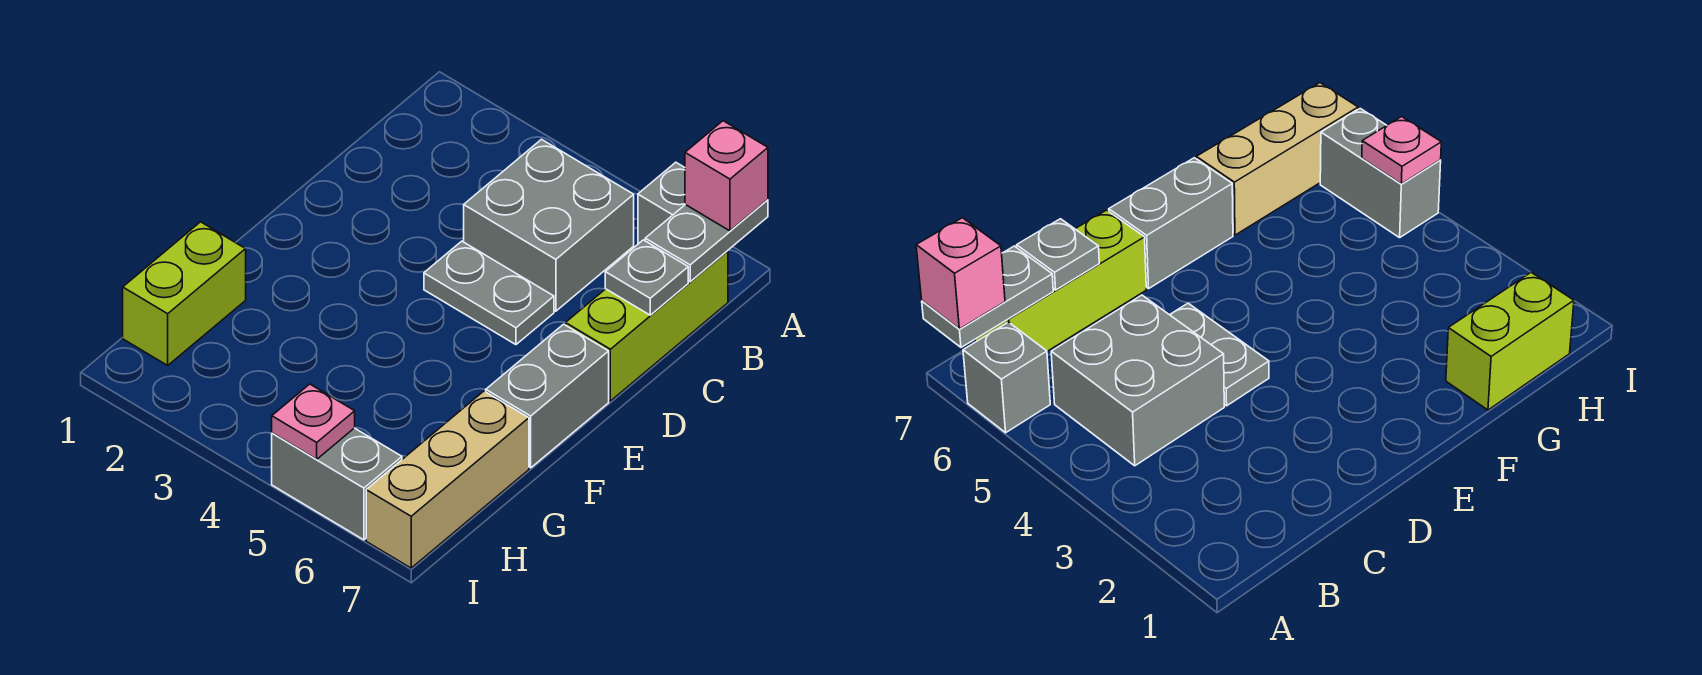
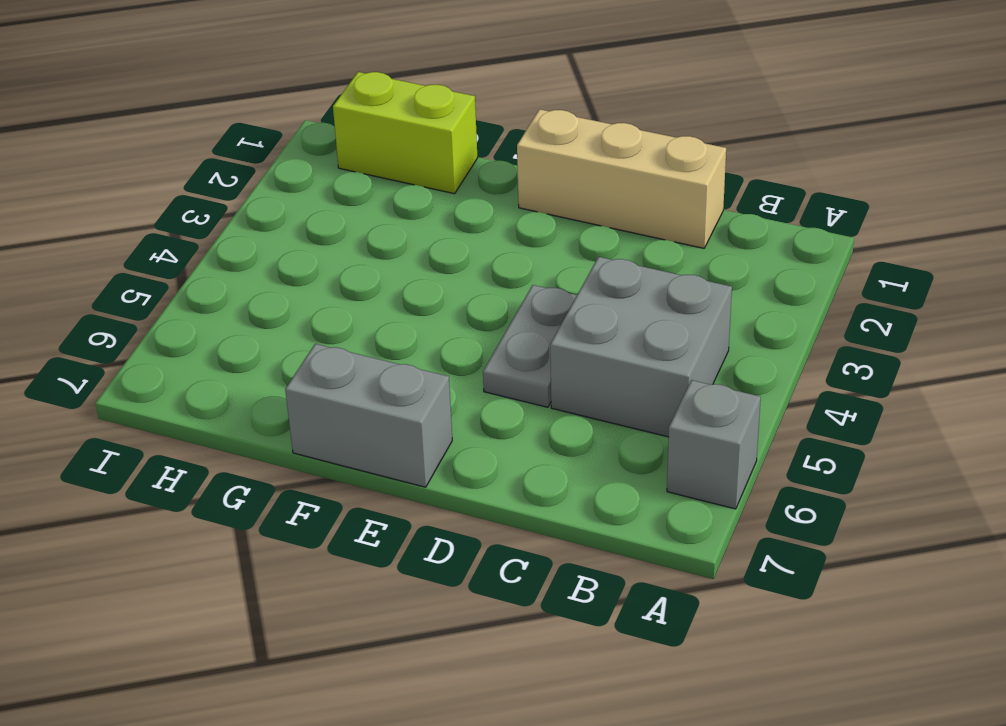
tan brick C1:E1 level 1 -> tan brick G7:I7 level 1
none -> lime brick B7:D7 level 1
none -> grey brick I5:I6 level 1
none -> grey plate A7:B7 level 2

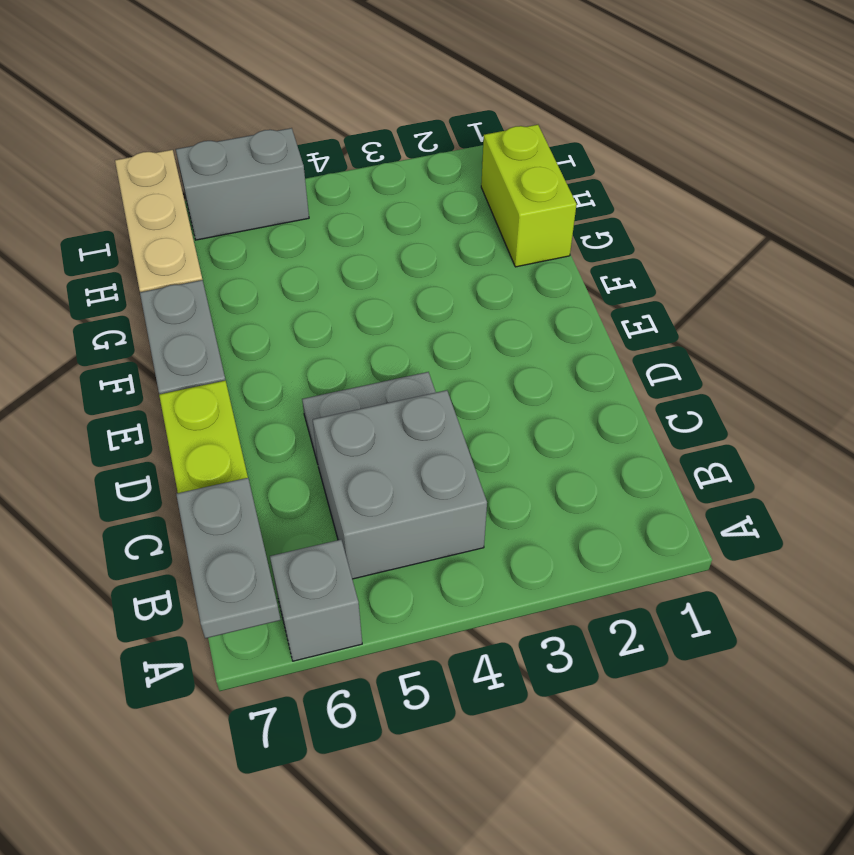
none -> grey plate C7 level 2
none -> pink plate I5 level 2
none -> pink brick A7 level 3

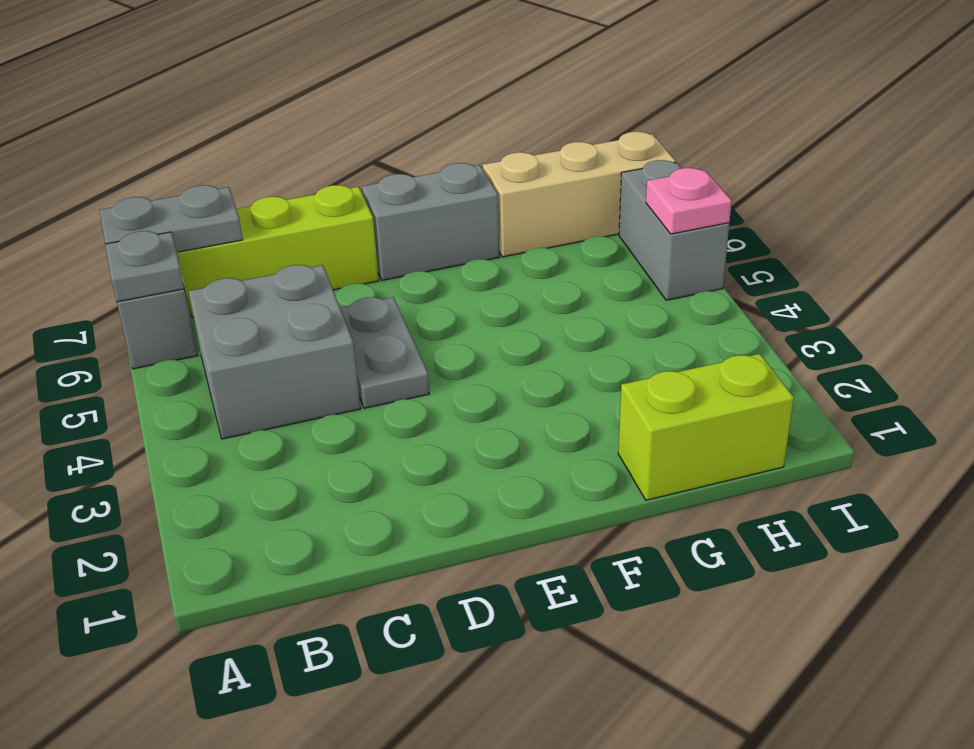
grey plate A6 level 2 -> grey plate C7 level 2
none -> pink brick A7 level 3

